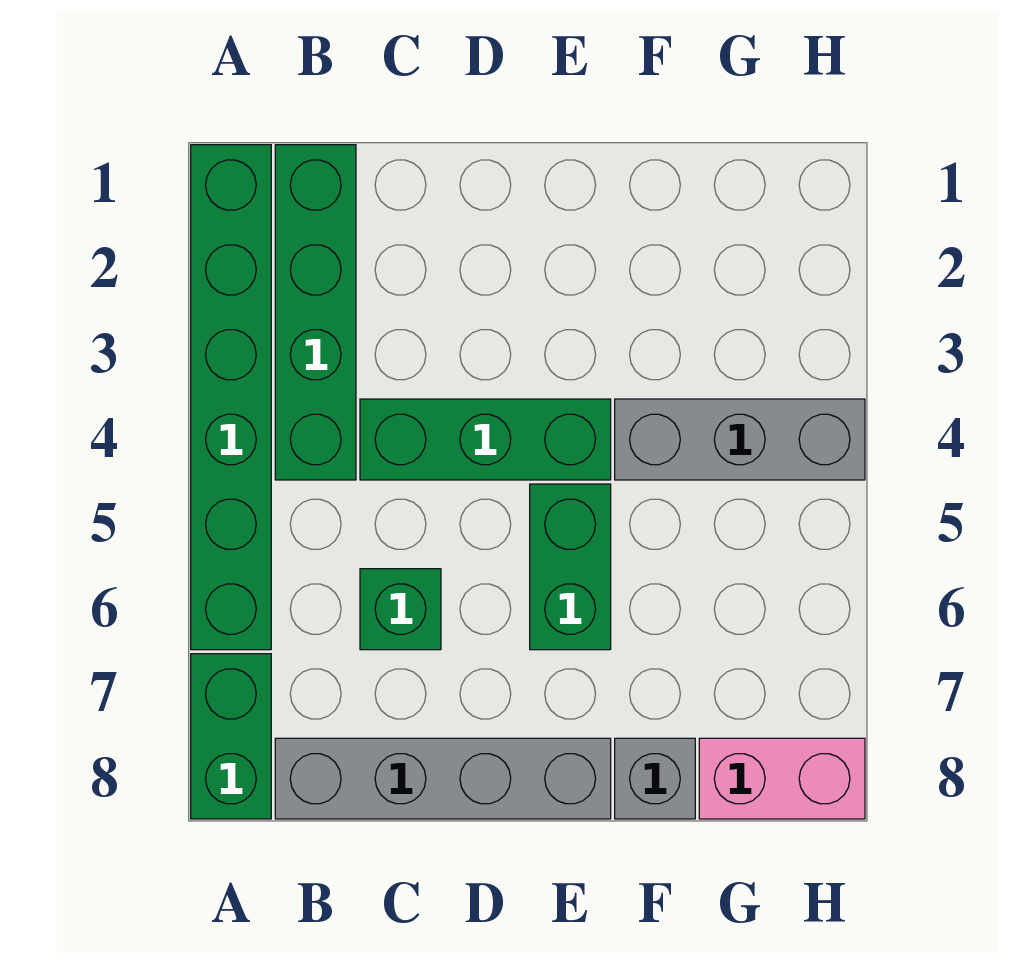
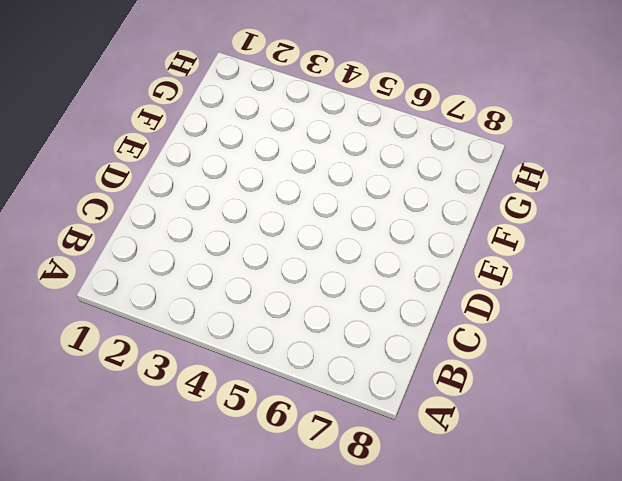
none -> green brick A1:A6 level 1
none -> green brick A7:A8 level 1

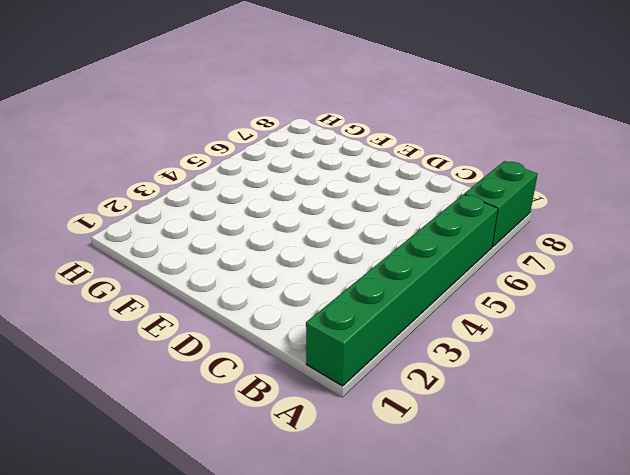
none -> green brick B1:B4 level 1
none -> grey brick B8:E8 level 1

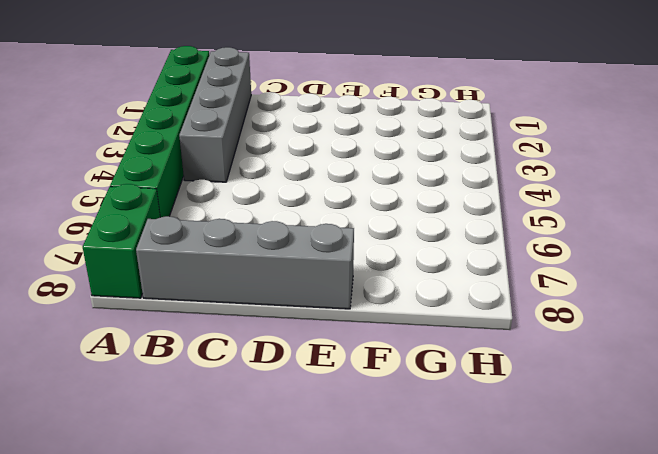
grey brick B1:B4 level 1 -> green brick B1:B4 level 1
none -> green brick C4:E4 level 1
none -> green brick C6 level 1

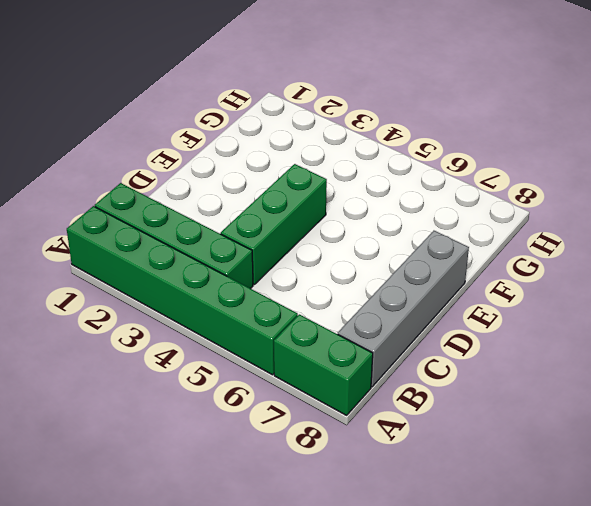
none -> green brick C6 level 1
none -> green brick E5:E6 level 1

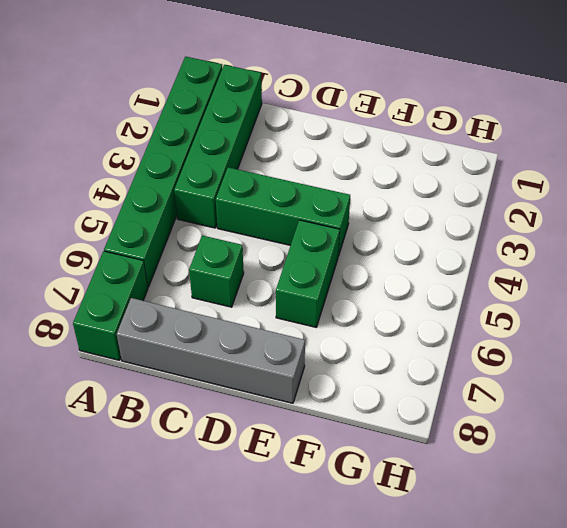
none -> grey brick F4:H4 level 1
none -> grey brick F8 level 1

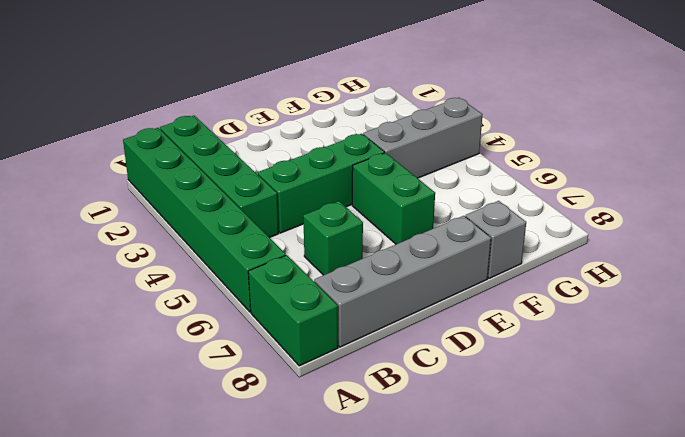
none -> pink brick G8:H8 level 1

